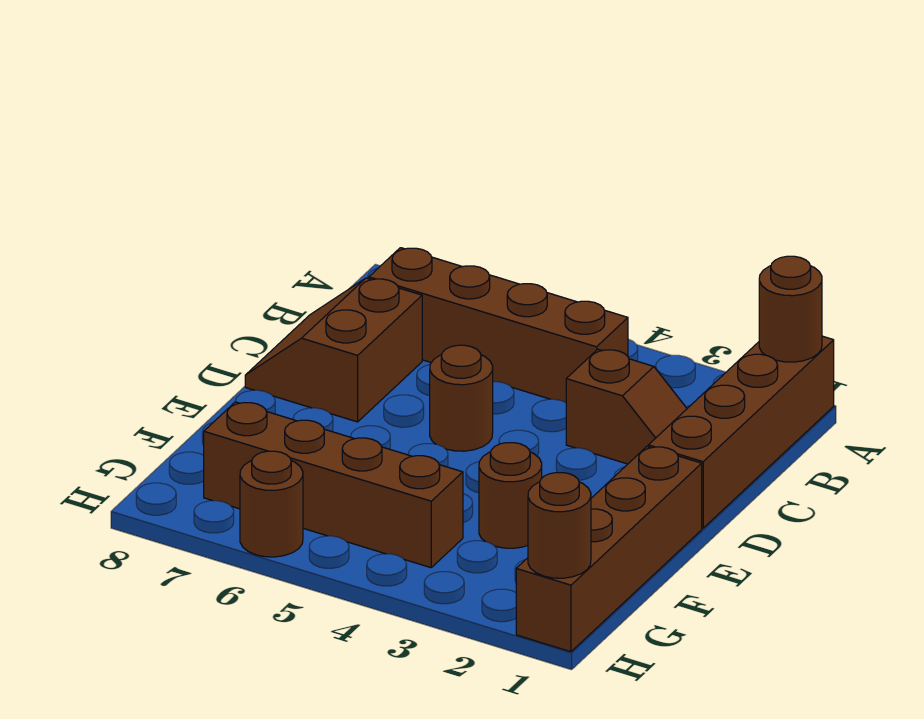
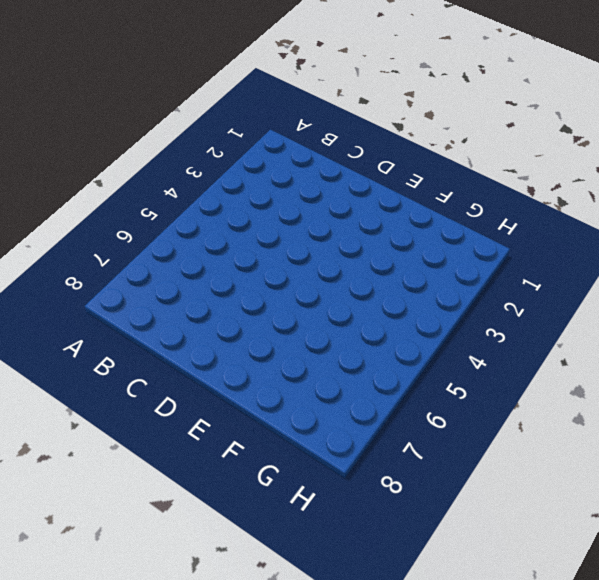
none -> brown brick A1:D1 level 1
none -> brown brick B4:B7 level 1

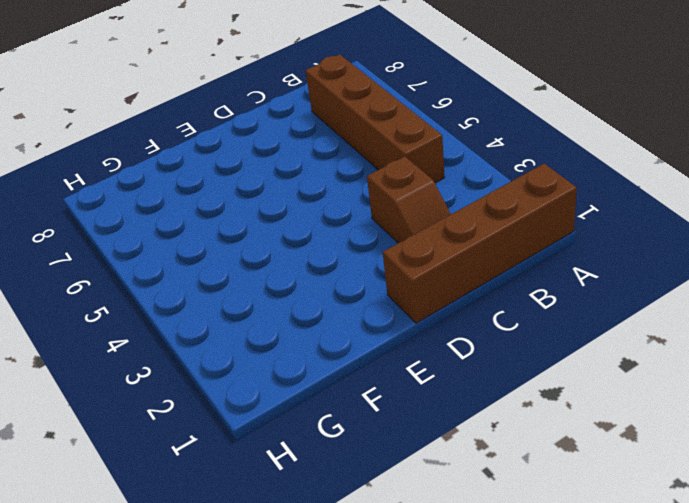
none -> brown slope C7:D8 level 1 top 7
none -> brown round brick D5 level 1

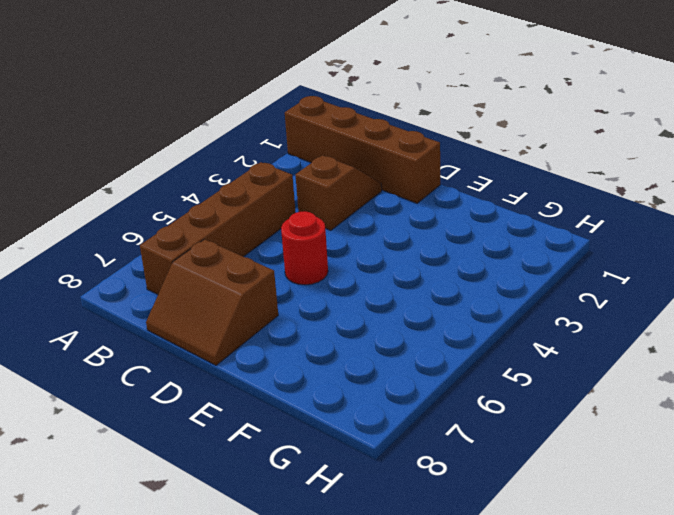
red round brick D5 level 1 -> brown round brick D5 level 1
none -> brown brick E1:H1 level 1
none -> brown round brick F3 level 1

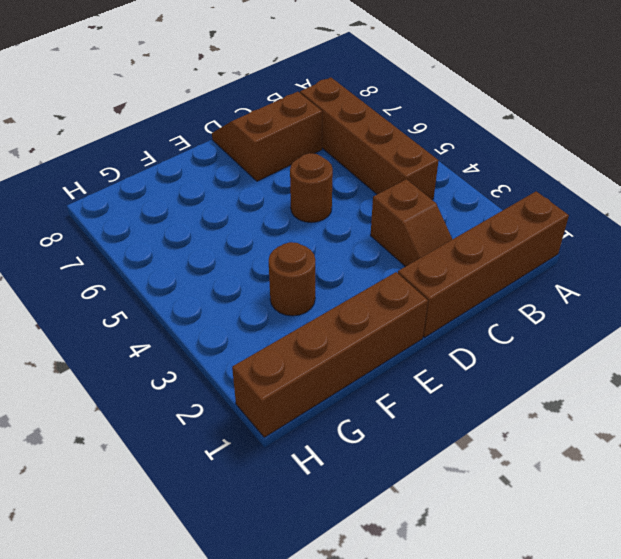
none -> brown brick G4:G7 level 1
none -> brown round brick H6 level 1

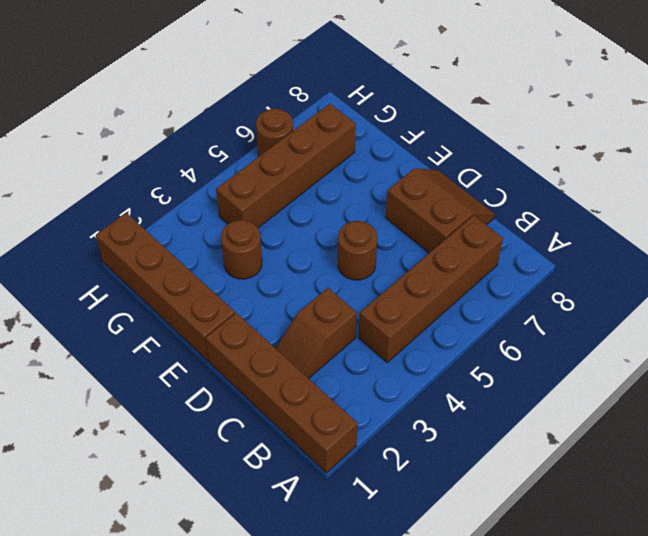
none -> brown round brick A1 level 2
none -> brown round brick H1 level 2

